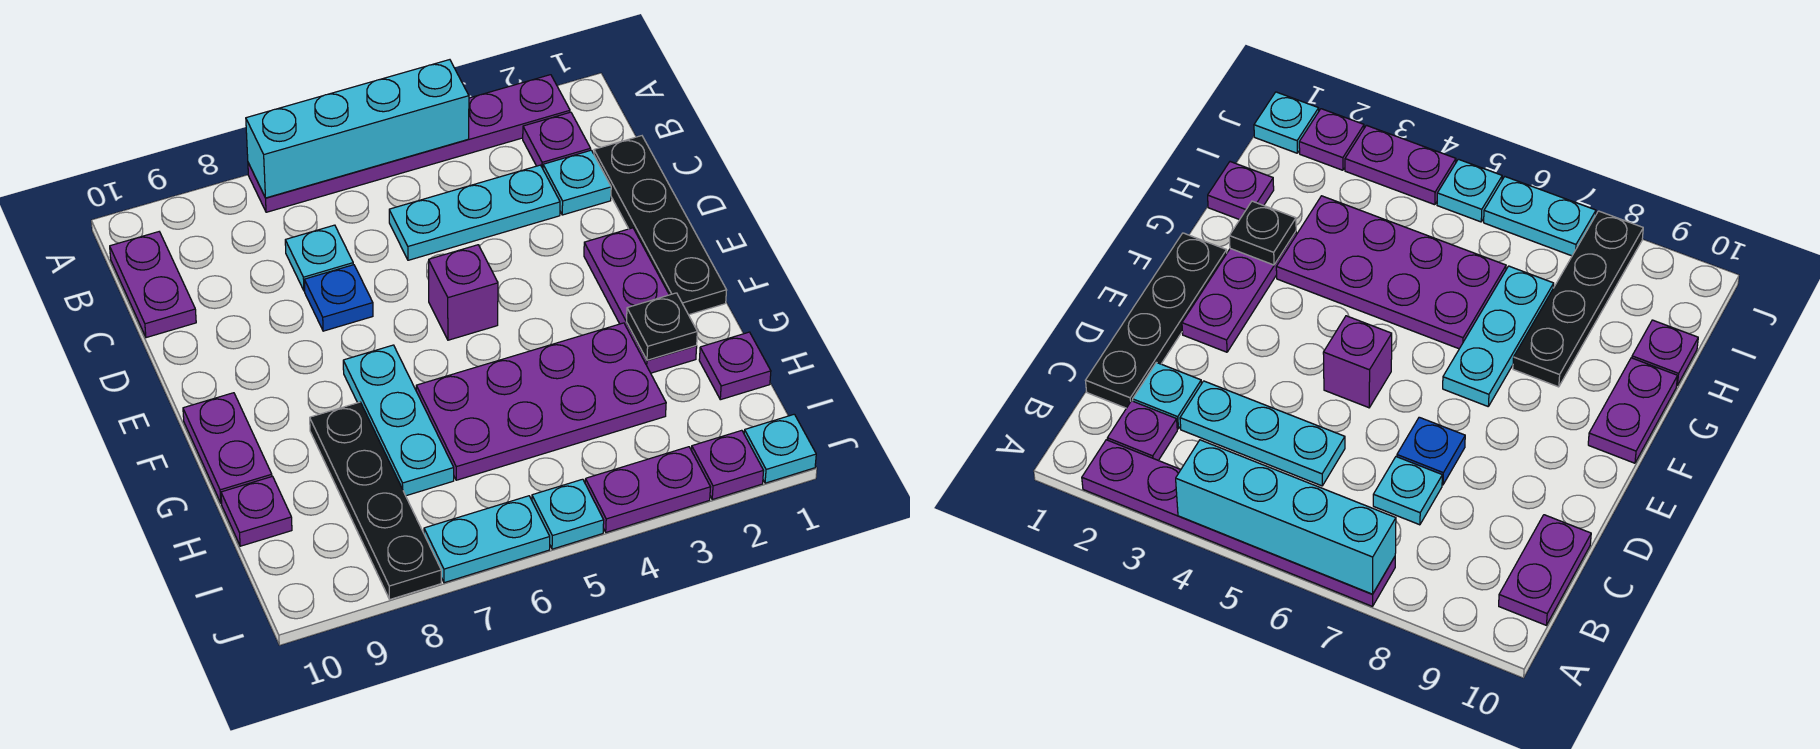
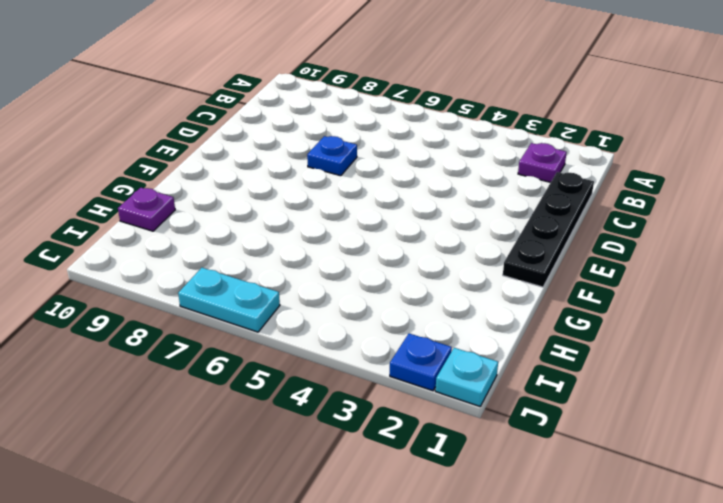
blue plate J2 level 1 -> purple plate J2 level 1
none -> purple plate A2:A7 level 1
none -> purple plate B10:C10 level 1
none -> cyan plate C2 level 1

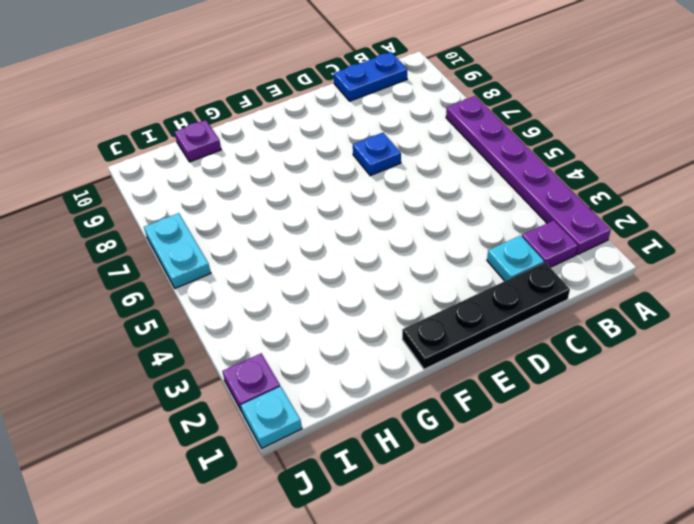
blue plate B10:C10 level 1 -> purple plate B10:C10 level 1
none -> cyan plate C3:C5 level 1
none -> cyan plate C7 level 1
none -> purple plate E2:G2 level 1

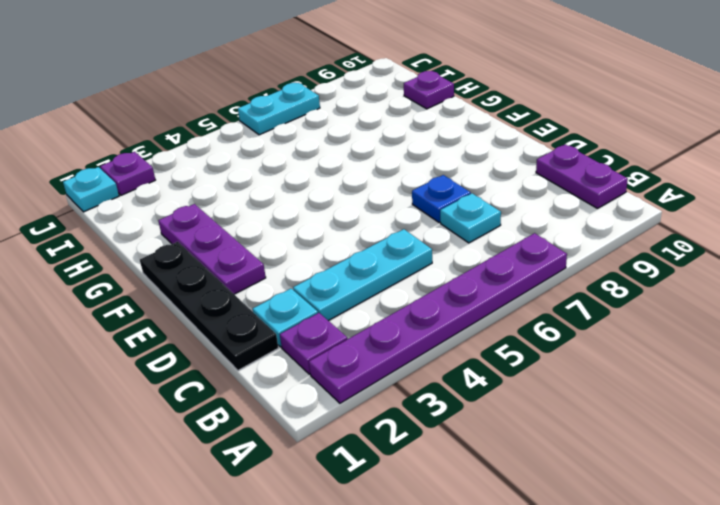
none -> purple brick E5 level 1
none -> cyan plate F7:H7 level 1
none -> purple plate F10:G10 level 1

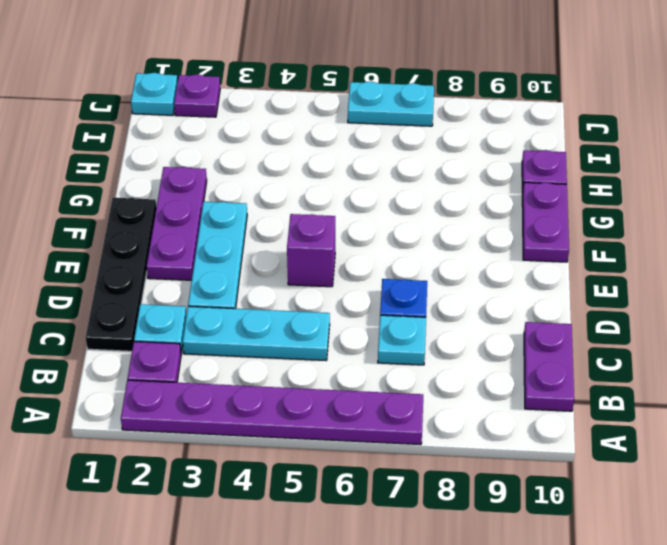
cyan plate D3:F3 level 1 -> cyan plate F7:H7 level 1
none -> purple plate G3:H6 level 1
none -> black plate G8:J8 level 1
none -> purple plate H1 level 1

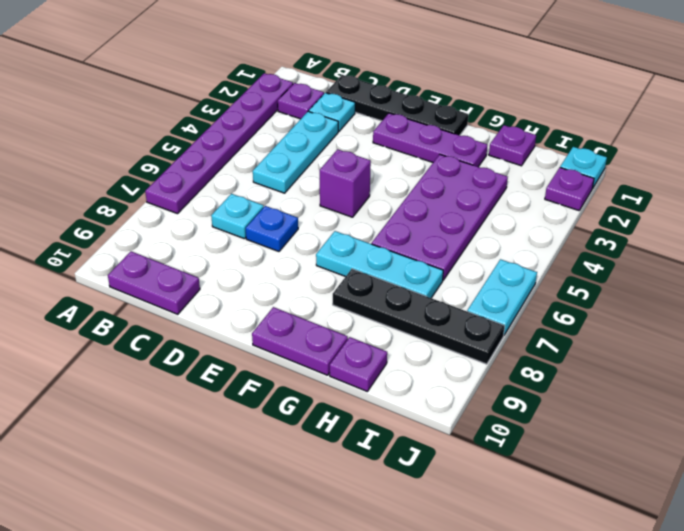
none -> purple plate J3:J4 level 1
none -> cyan plate J5 level 1
none -> cyan brick A4:A7 level 2

